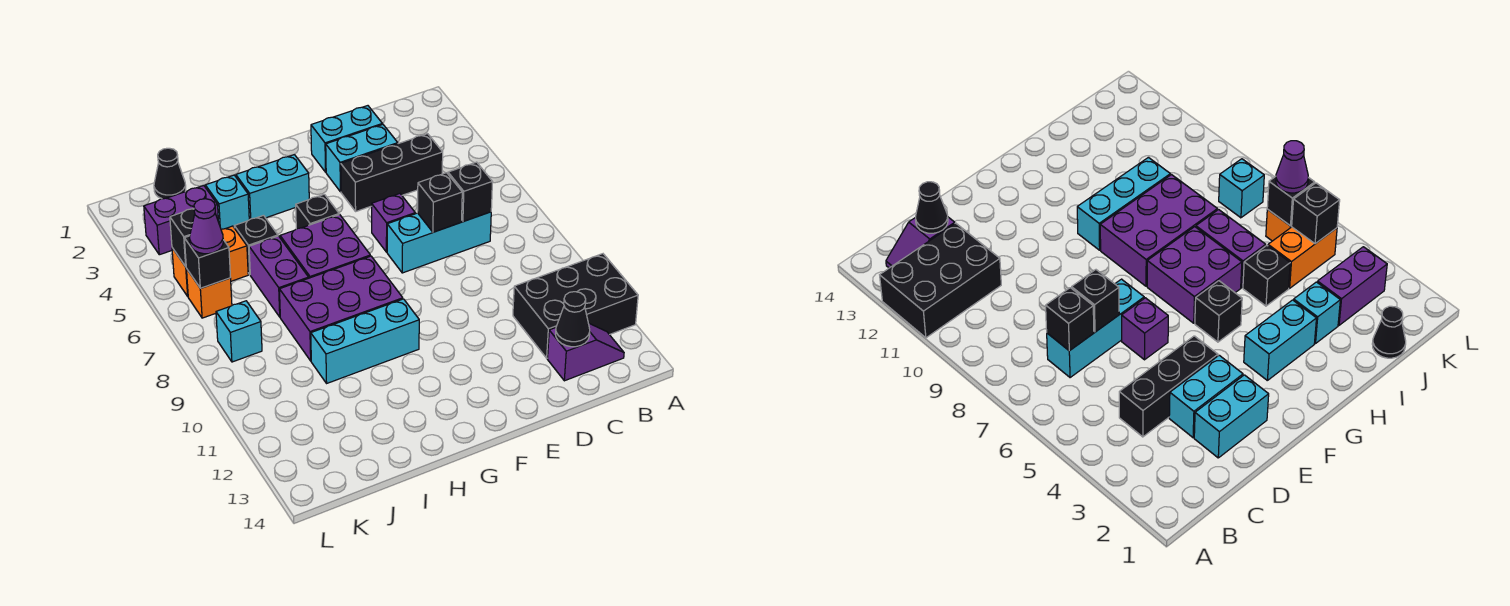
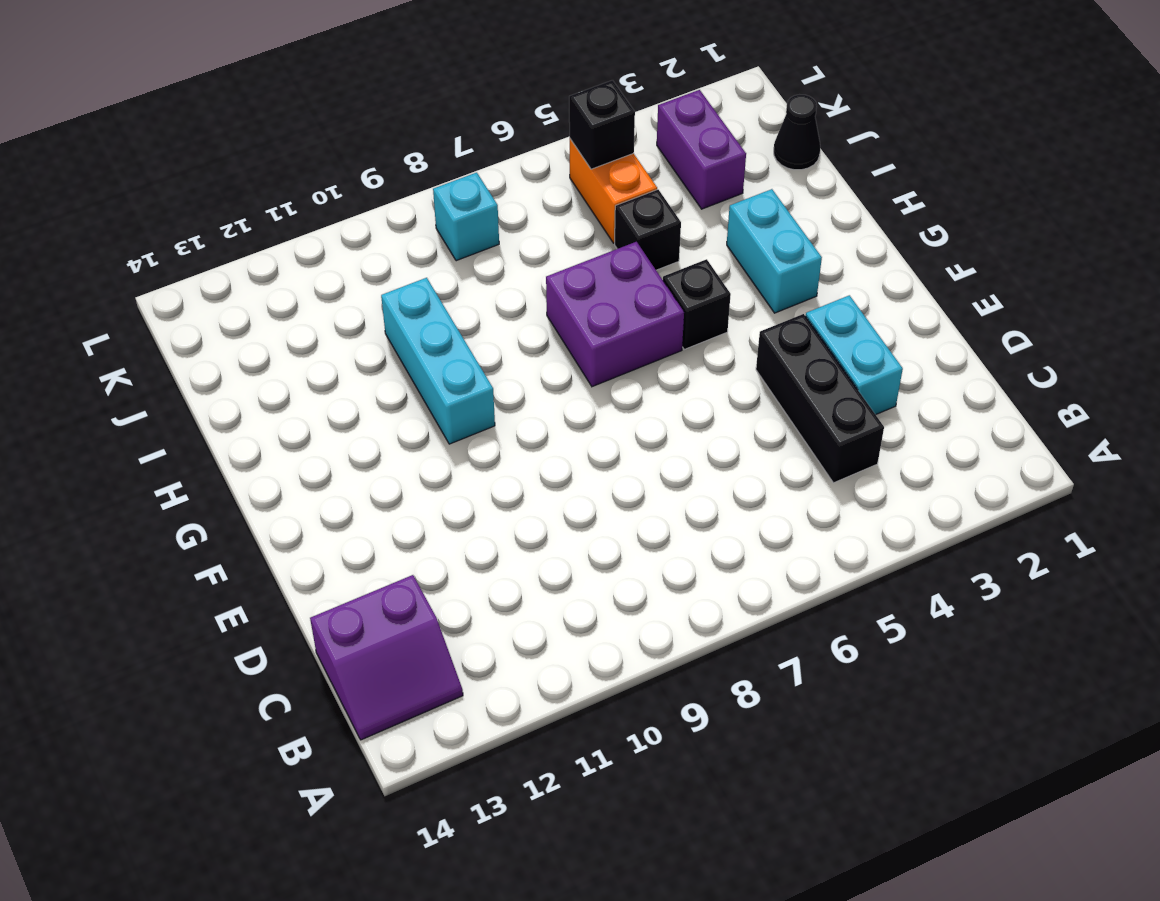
purple slope B13:C14 level 1 top C -> purple slope B13:C13 level 1 top C
none -> black brick A11:C12 level 1
none -> cyan brick C7:E7 level 1
none -> cyan brick D2:E2 level 1

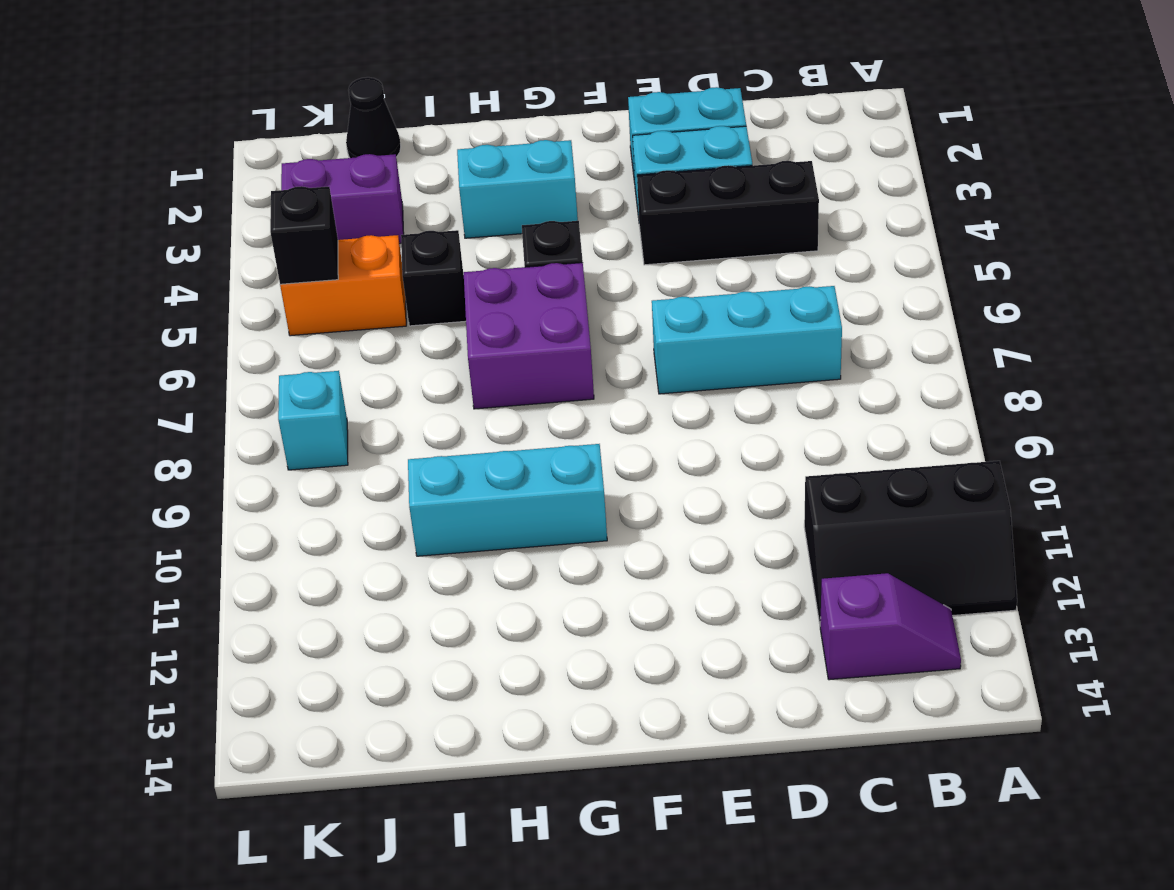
black slope A11:C12 level 1 top 11 -> black brick A11:C12 level 1
none -> purple brick E6 level 1
none -> purple brick G8:I9 level 1
none -> cyan brick I3 level 1

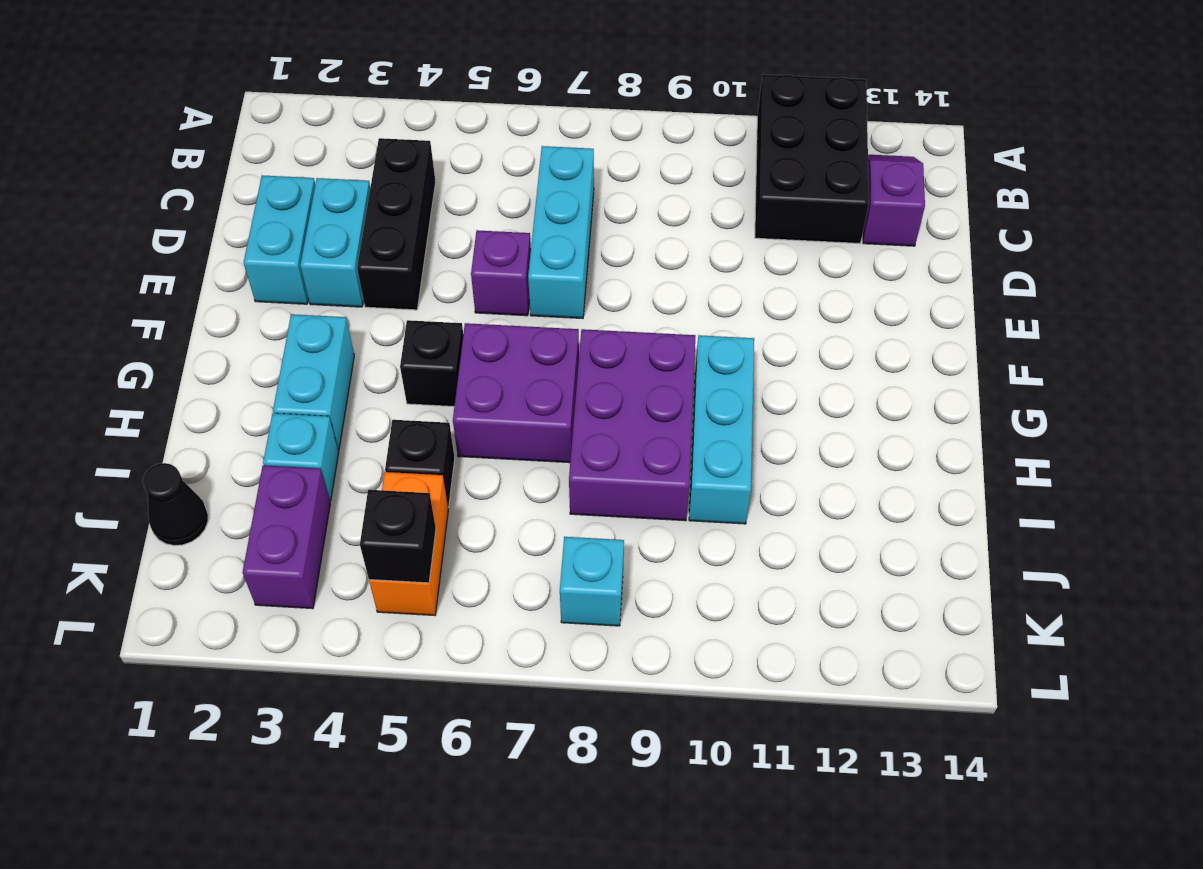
none -> purple brick I6:I7 level 1
none -> orange brick K6 level 1
none -> black brick C7 level 2

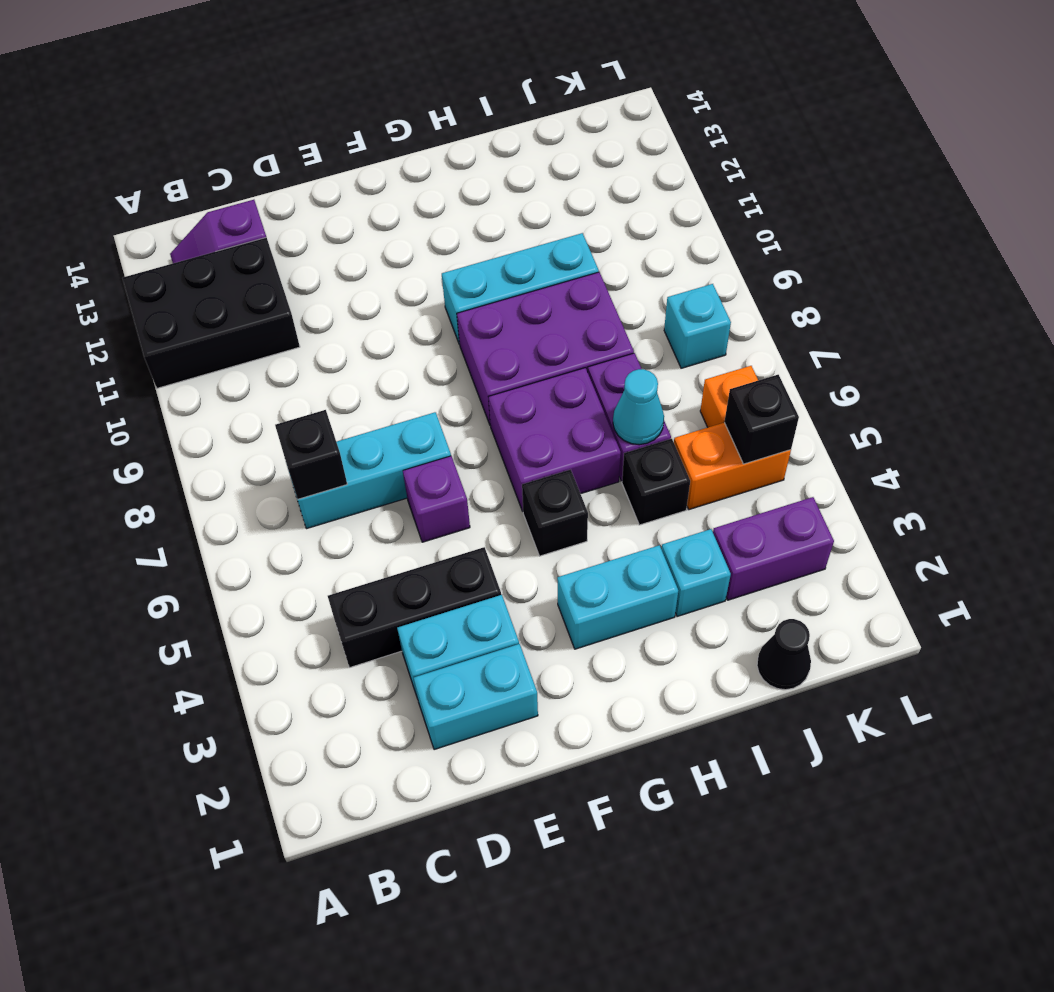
cyan cone I6 level 2 -> none
none -> black cone C13 level 2
none -> black brick D7 level 2
none -> black brick K6 level 2

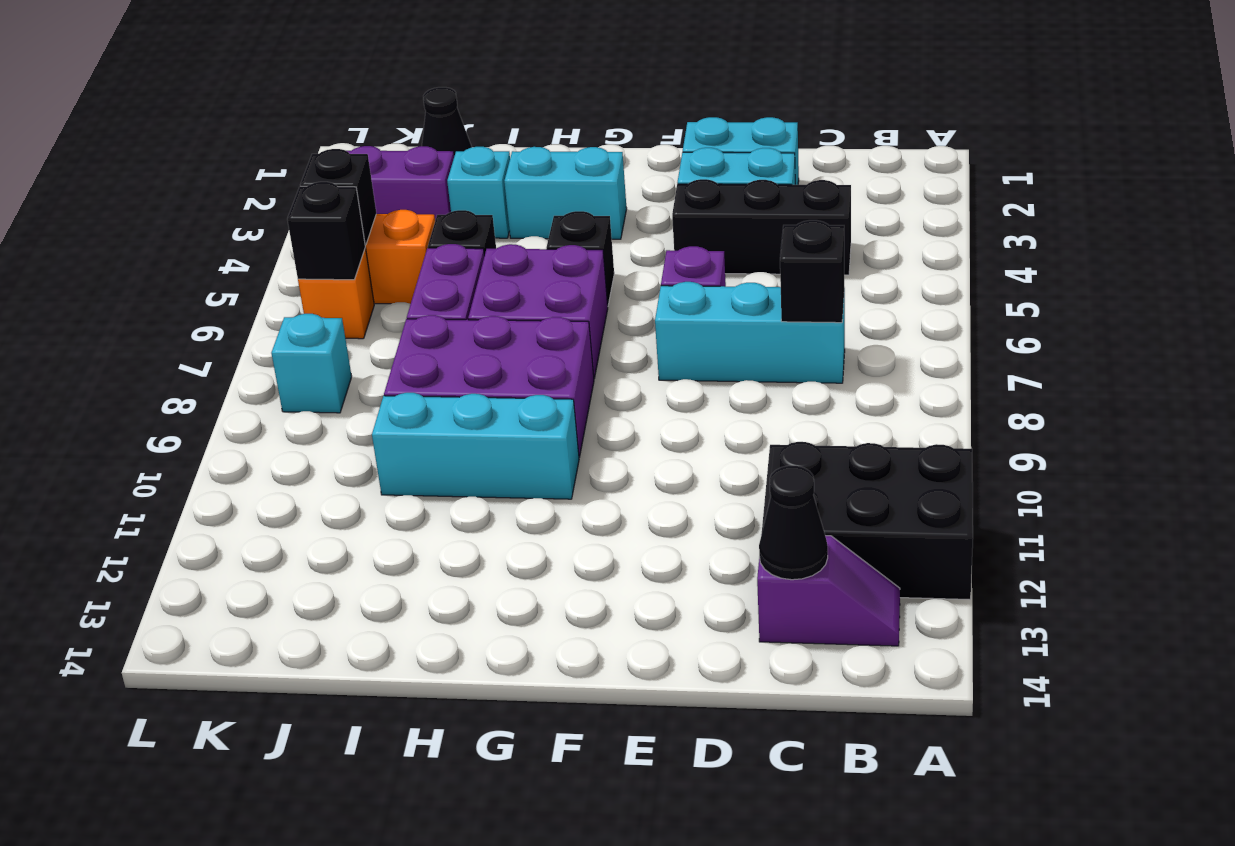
none -> black brick D7 level 2
none -> purple cone K6 level 3

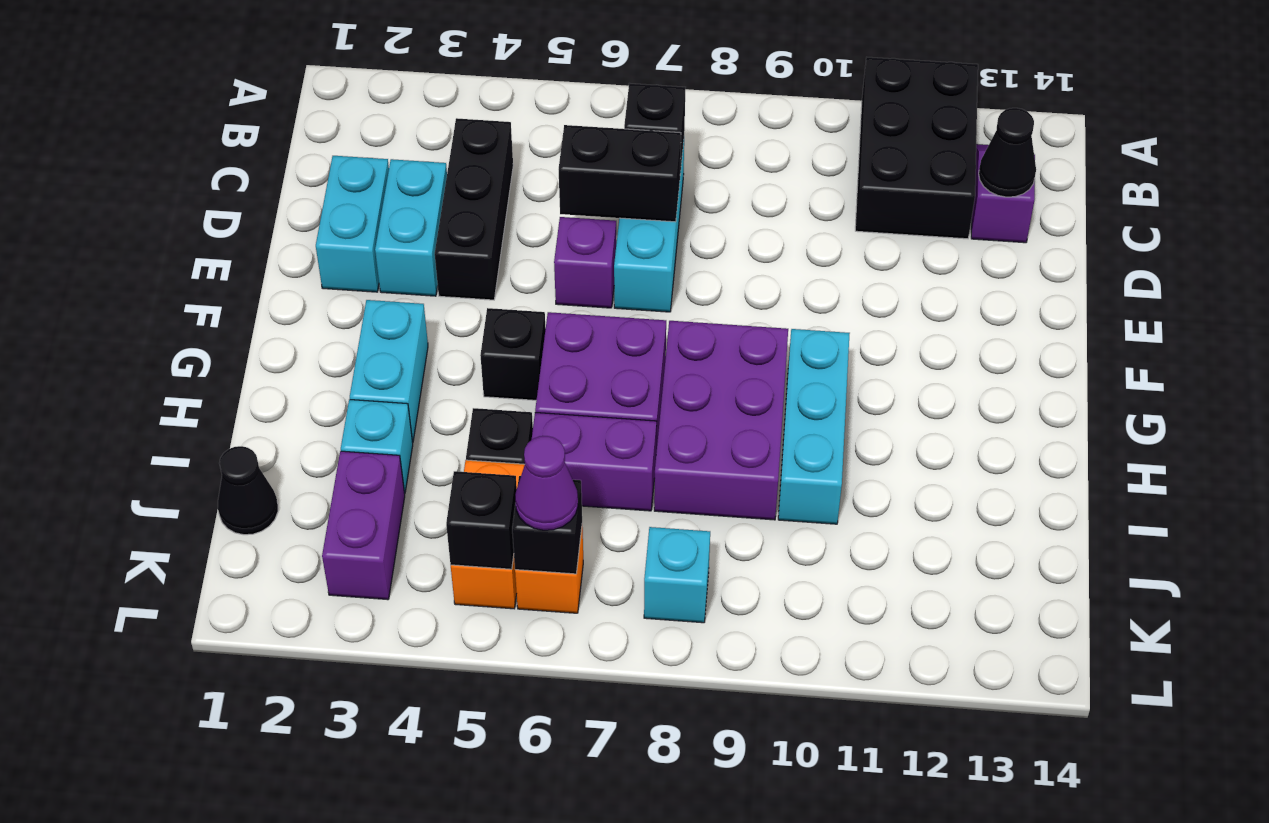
black brick D6:D7 level 2 -> black brick D7 level 2

